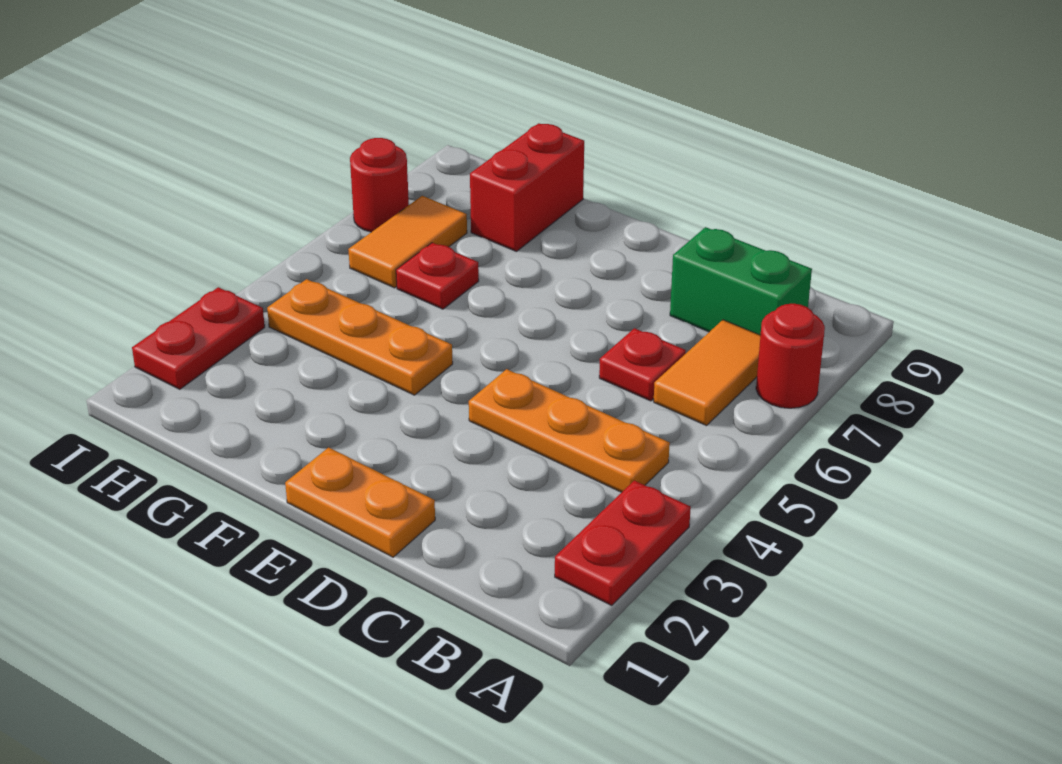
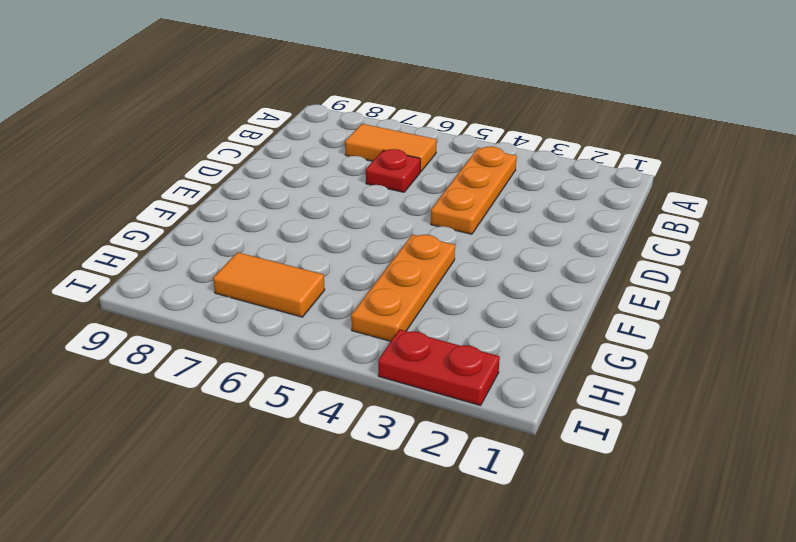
none -> red plate A2:A3 level 1
none -> red round brick A7 level 1
none -> green brick B8:C8 level 1

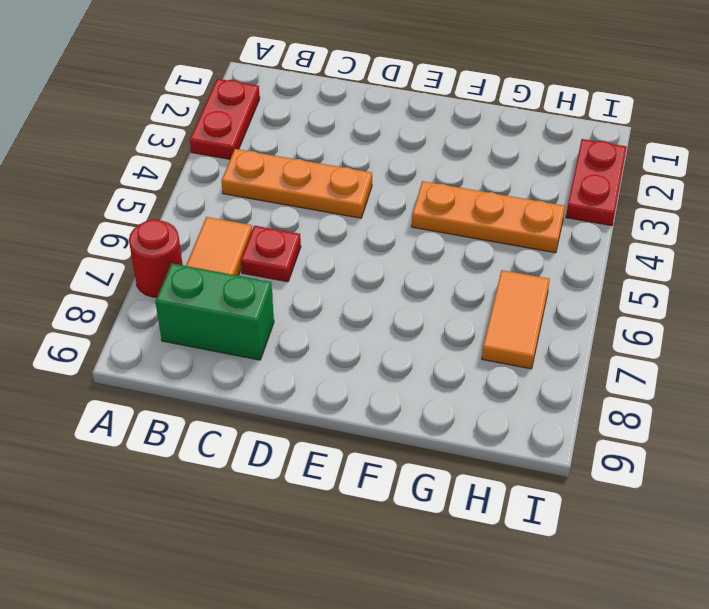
none -> orange plate D1:E1 level 1
none -> red plate G6 level 1
none -> red brick G8:G9 level 1

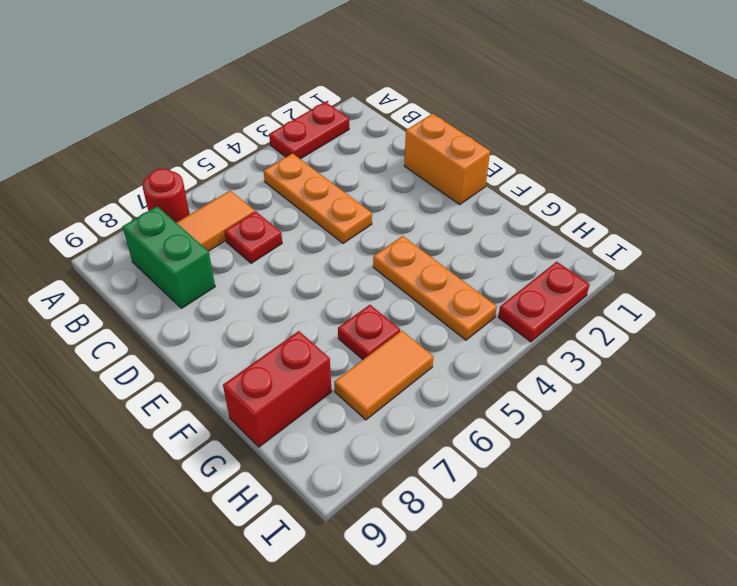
orange brick D1:E1 level 1 -> orange plate D1:E1 level 1
none -> red round brick I7 level 1

